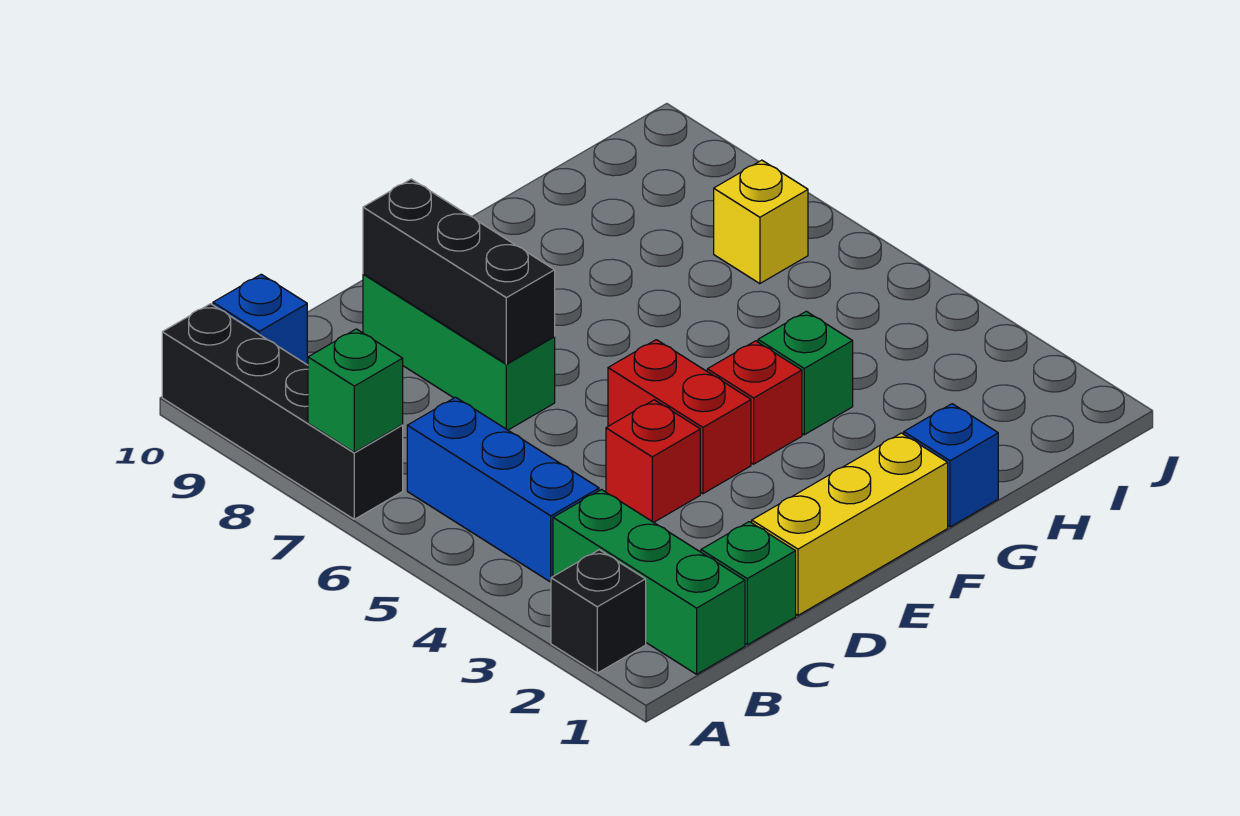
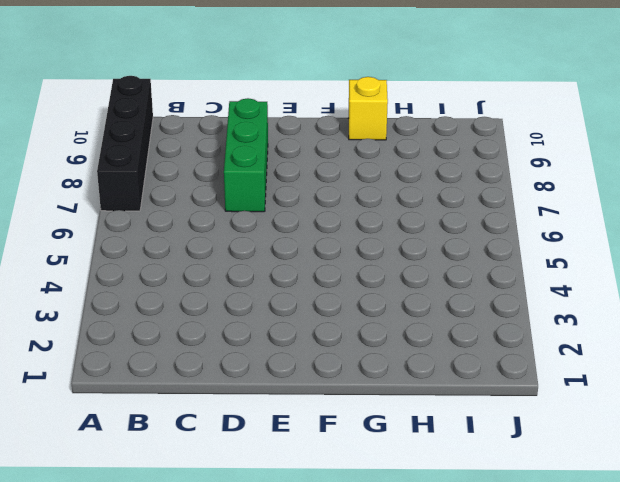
yellow brick G10 level 1 -> yellow brick I7 level 1
none -> black brick A2 level 1
none -> green brick B1:B3 level 1
none -> blue brick B4:B6 level 1

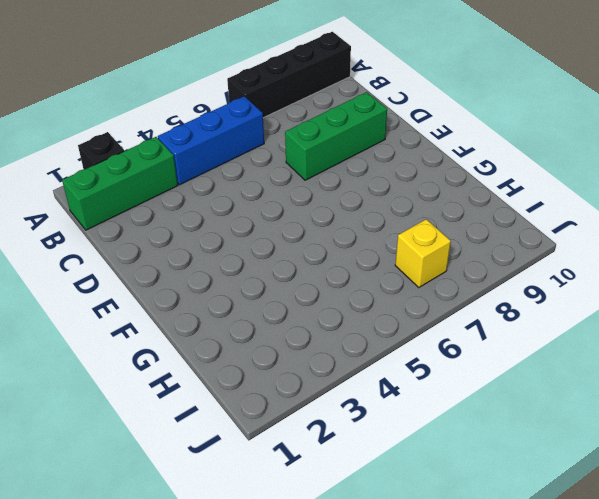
none -> blue brick B10 level 1
none -> green brick C1 level 1
none -> yellow brick D1:F1 level 1

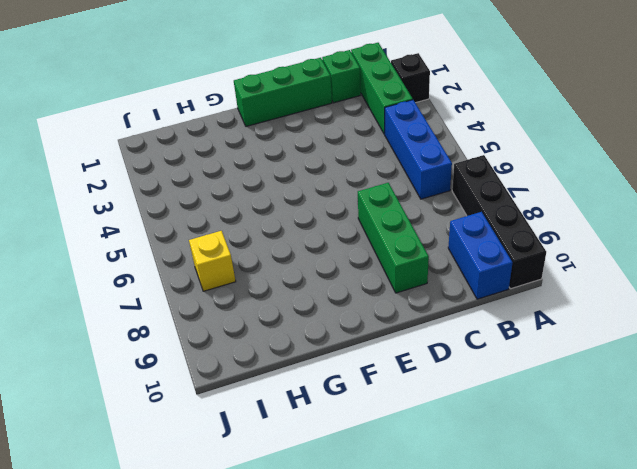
blue brick B9:B10 level 1 -> blue brick B10 level 1
green brick D1:F1 level 1 -> yellow brick D1:F1 level 1
none -> red brick D4 level 1
none -> red brick E4:E5 level 1
none -> red brick F4 level 1

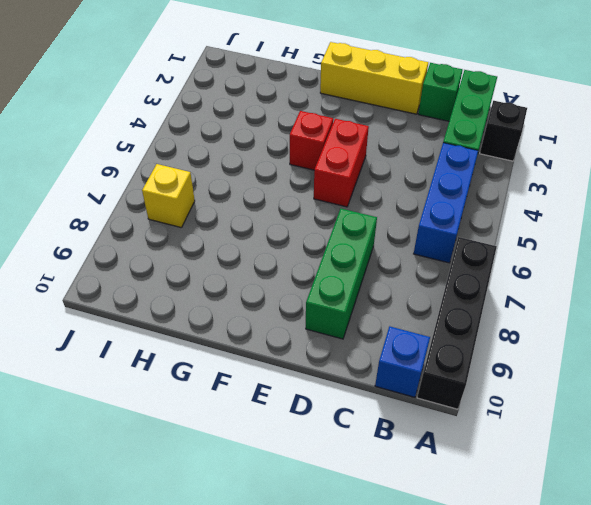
none -> red brick D4 level 1
none -> blue brick G1 level 1
none -> green brick G4 level 1

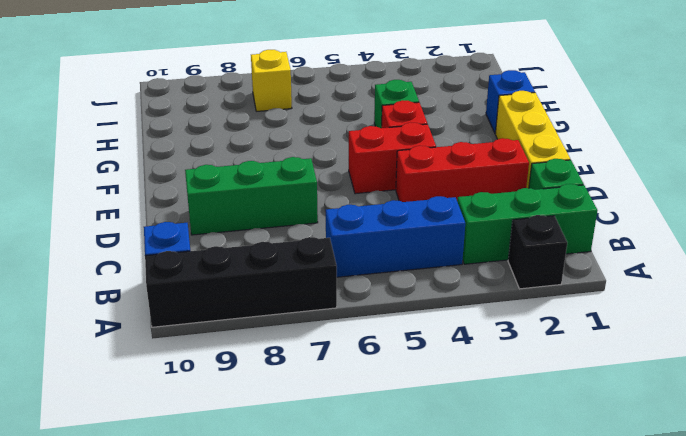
red brick D2:D4 level 1 -> red brick D4 level 1
none -> green brick A7 level 2
none -> black brick D7:D9 level 2

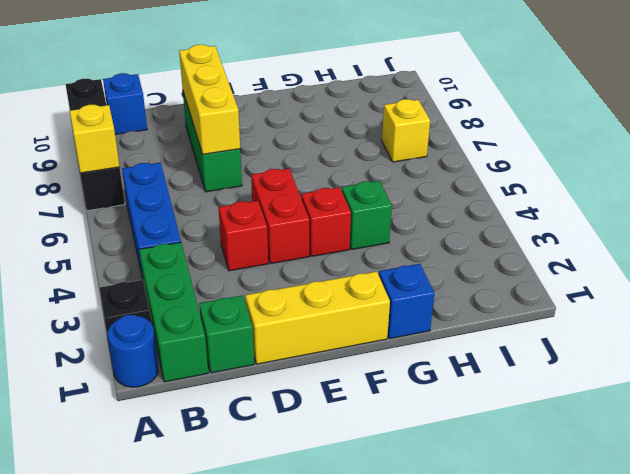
blue round brick A1 level 1 -> none
yellow brick A7 level 2 -> green brick A7 level 2
yellow brick D7:D9 level 2 -> black brick D7:D9 level 2

